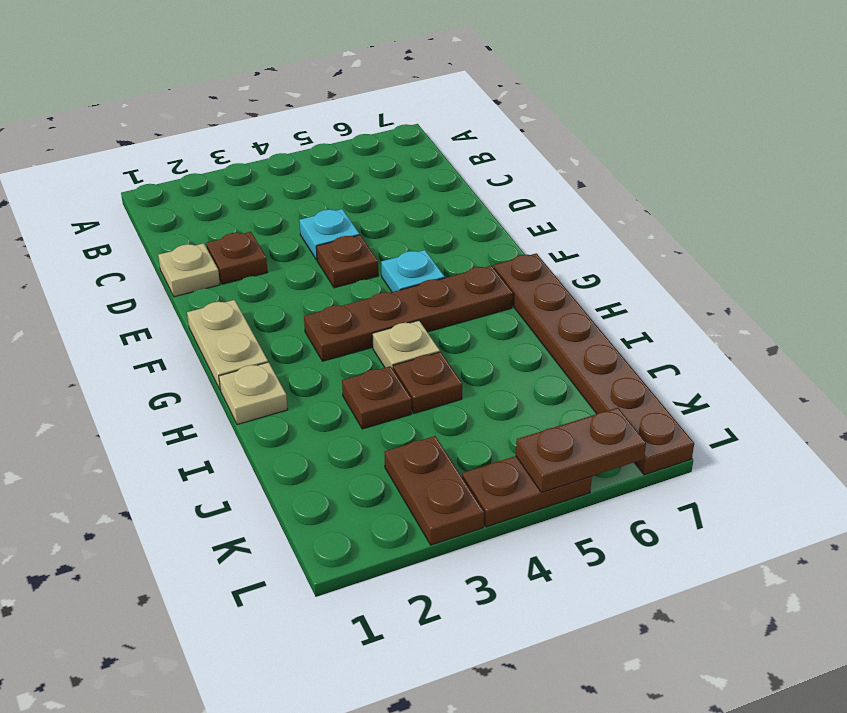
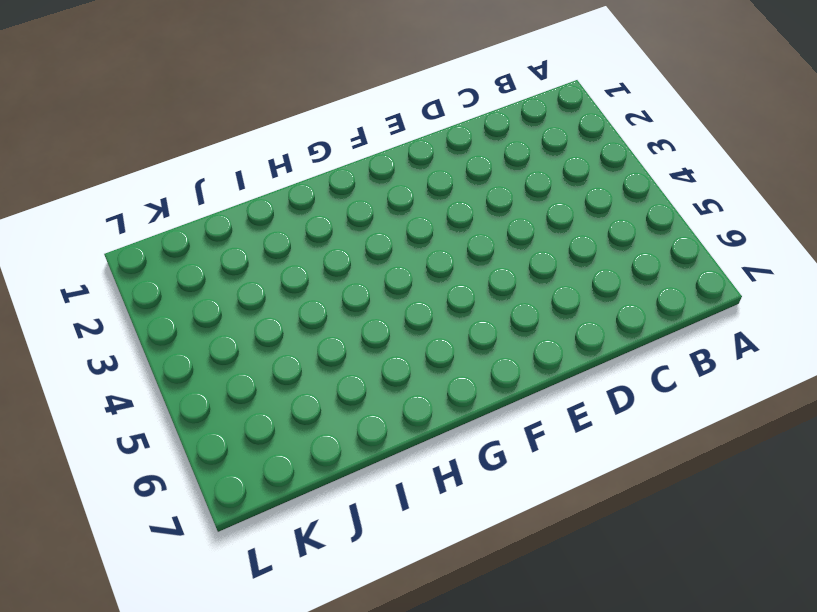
none -> tan plate D1 level 1
none -> brown plate D2 level 1
none -> cyan plate D4 level 1

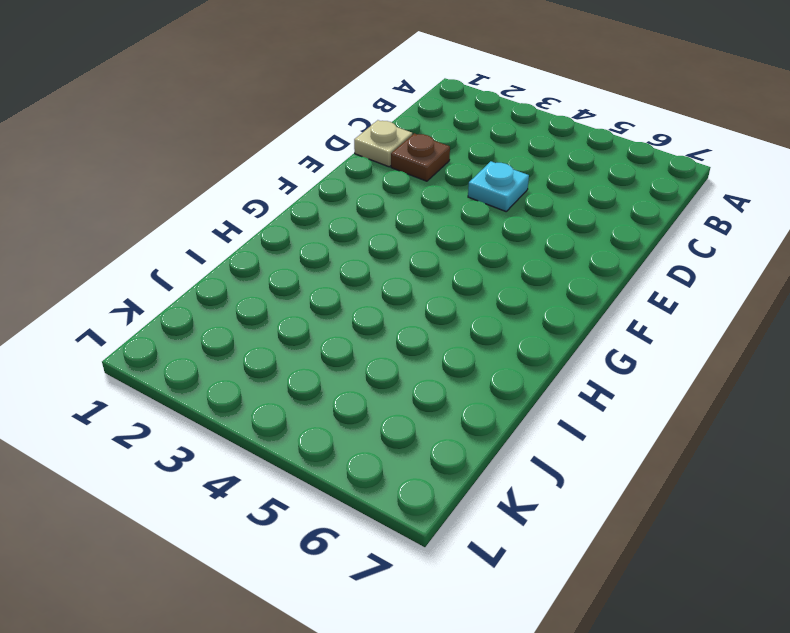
none -> brown plate E4 level 1
none -> tan plate F1:G1 level 1
none -> cyan plate F5 level 1

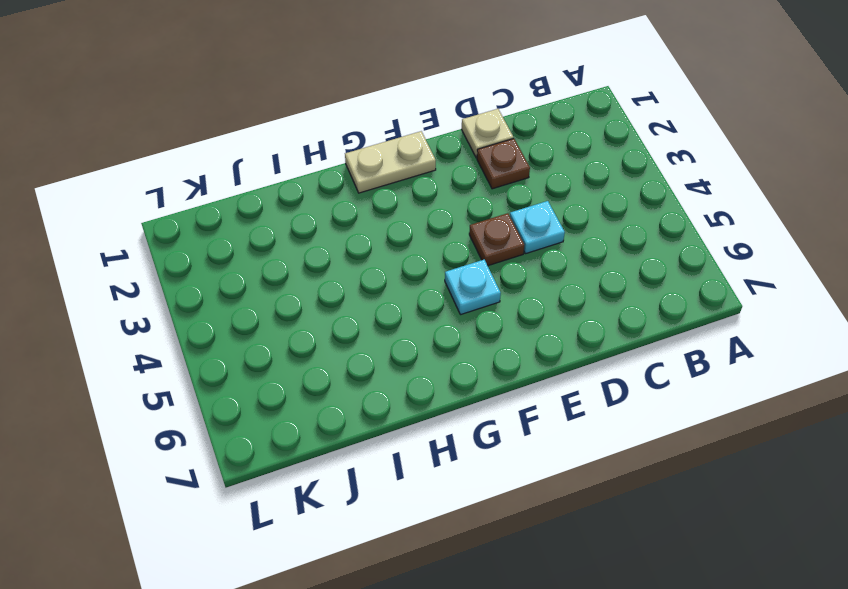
none -> brown plate G3:G6 level 1
none -> brown plate G7:L7 level 1
none -> tan plate H1 level 1

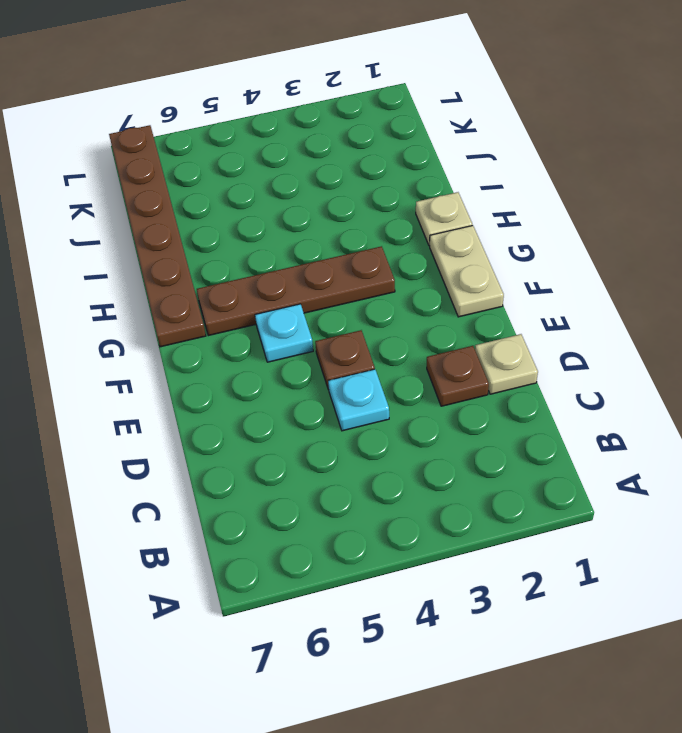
none -> tan plate H4 level 1
none -> brown plate I3 level 1
none -> brown plate I4 level 1

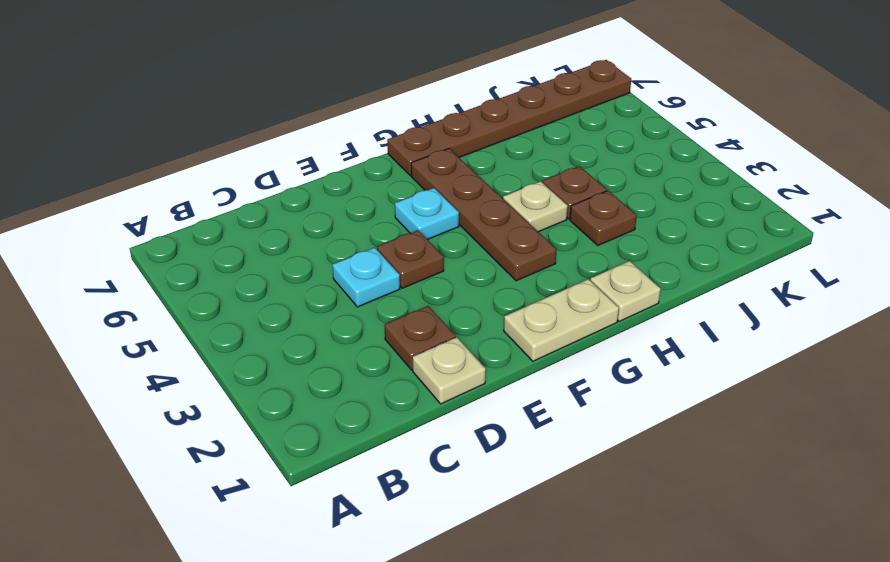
none -> brown plate K3:L3 level 1
none -> brown plate L4:L5 level 1
none -> brown plate L5:L6 level 2

